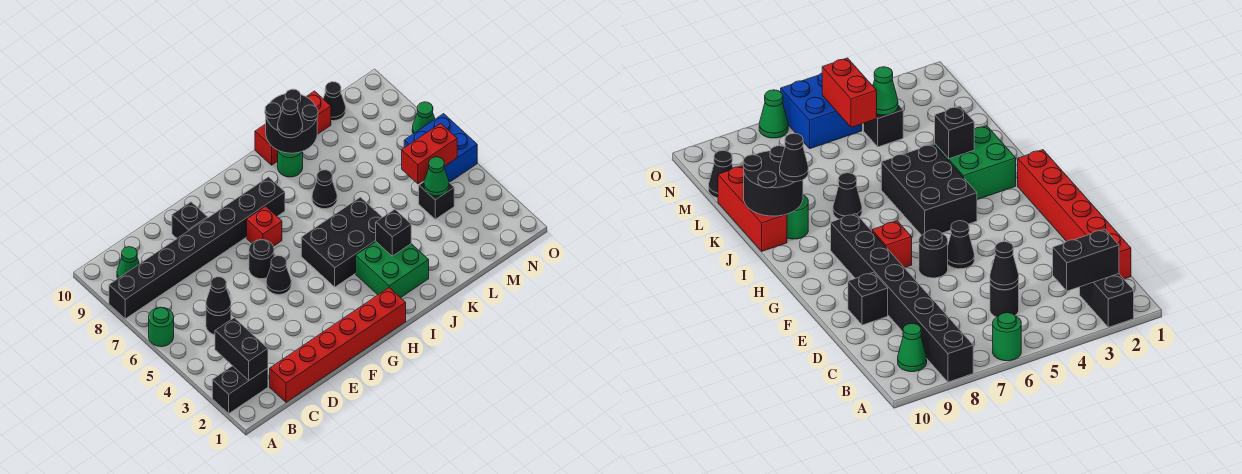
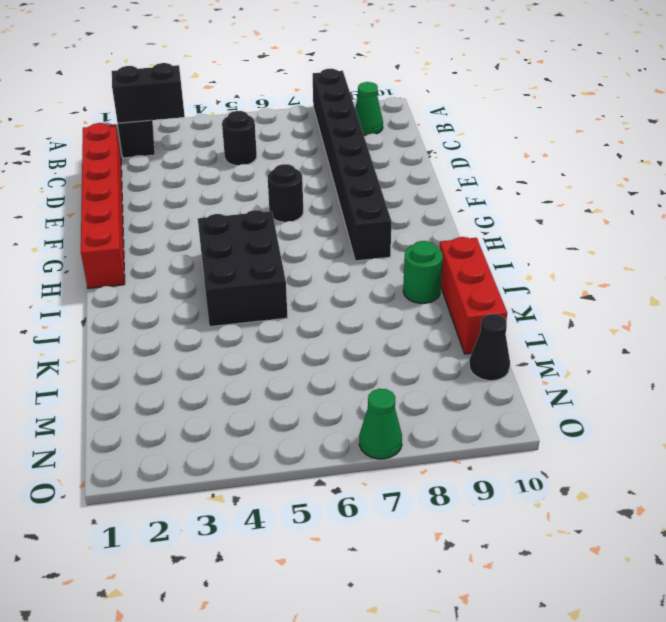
none -> green round brick A6 level 1
none -> black brick E9 level 1
none -> black cone F5 level 1

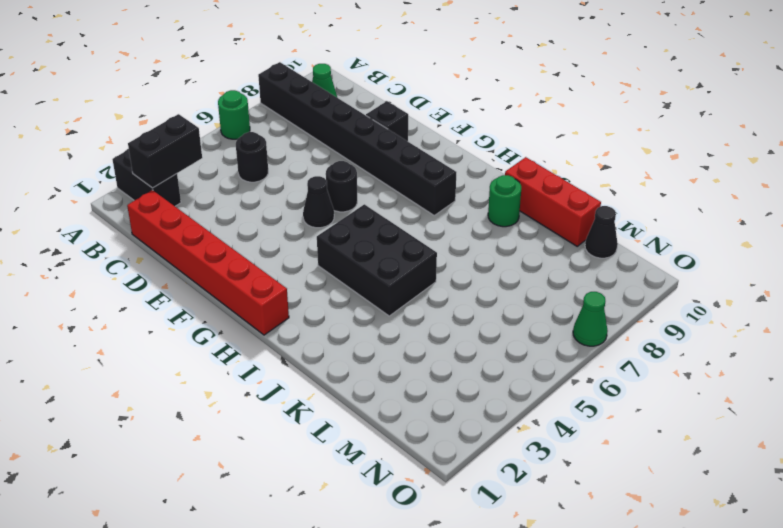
none -> red brick G7 level 1
none -> green brick I2:J3 level 1
none -> black cone J7 level 1

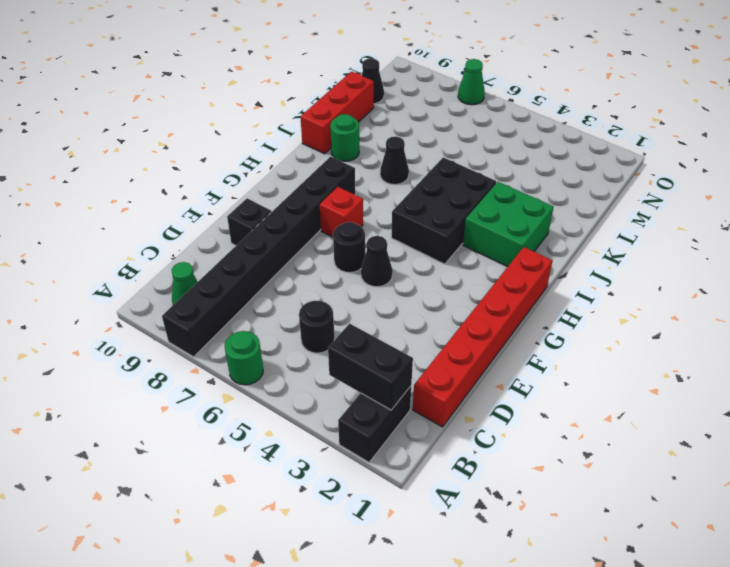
none -> black brick M4 level 1
none -> blue brick N5:O6 level 1
none -> black cone C5 level 2

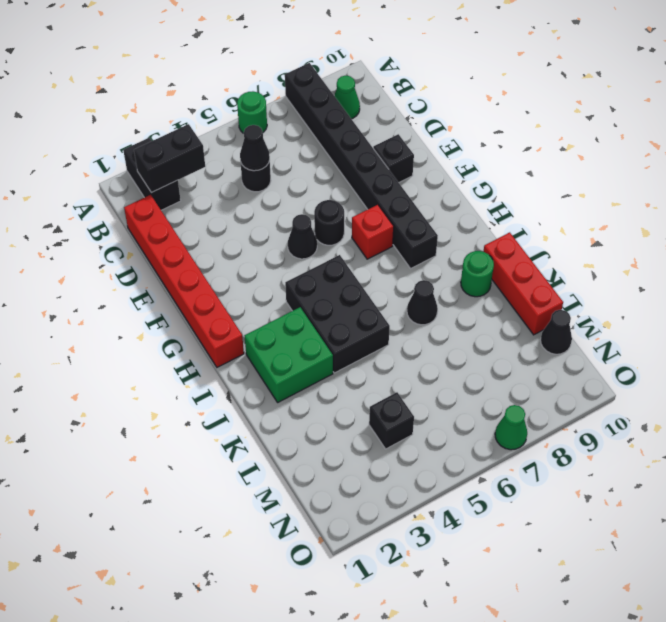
none -> blue brick N5:O6 level 1
none -> black brick J3 level 2
none -> black round brick J9:K10 level 2

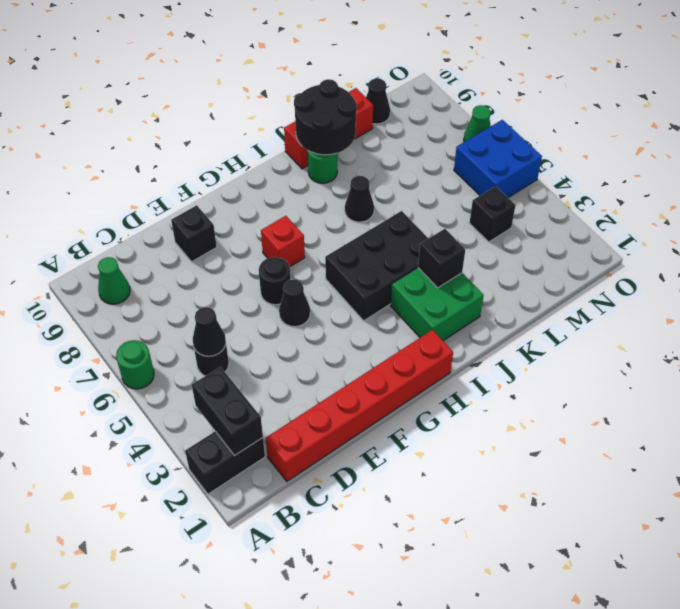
none -> black brick A8:H8 level 1
none -> green cone M4 level 2
none -> red brick M5:N5 level 2

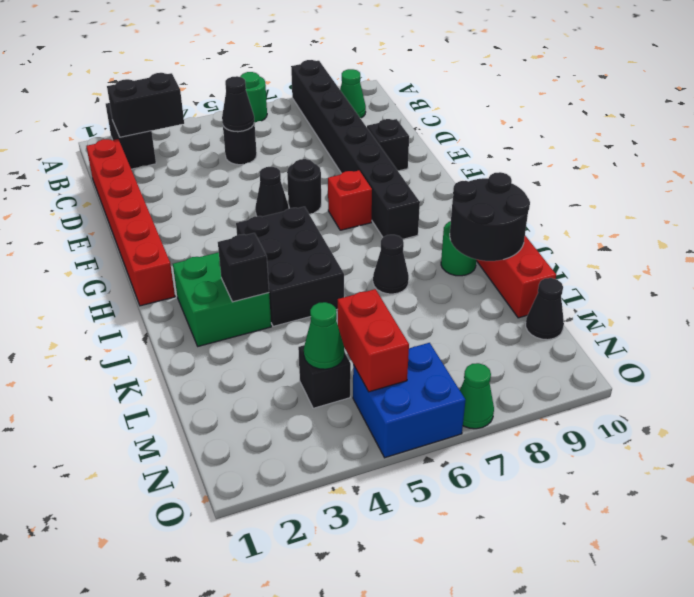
none -> black cone J9 level 3

